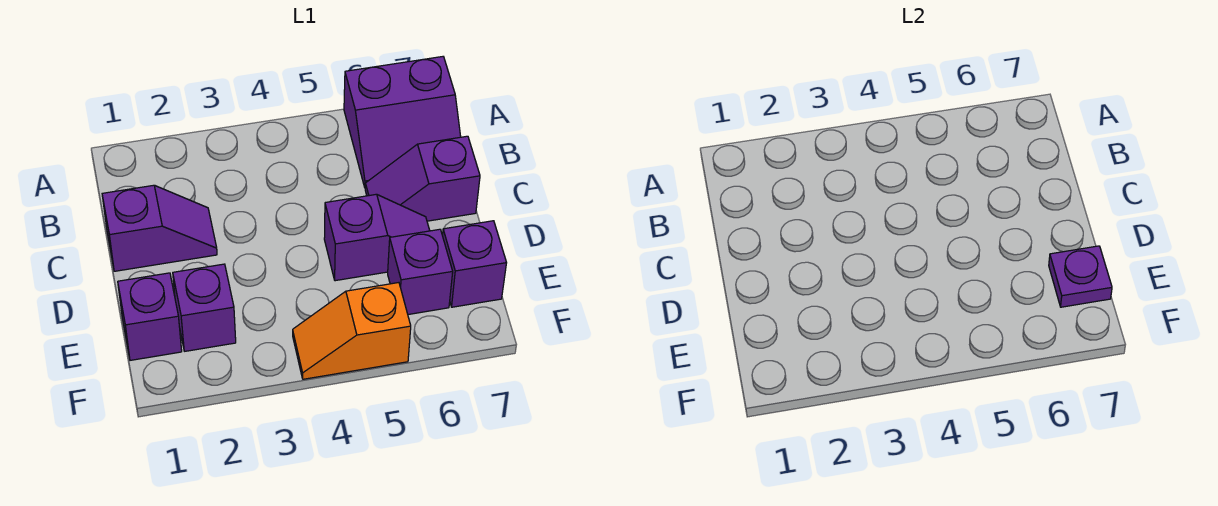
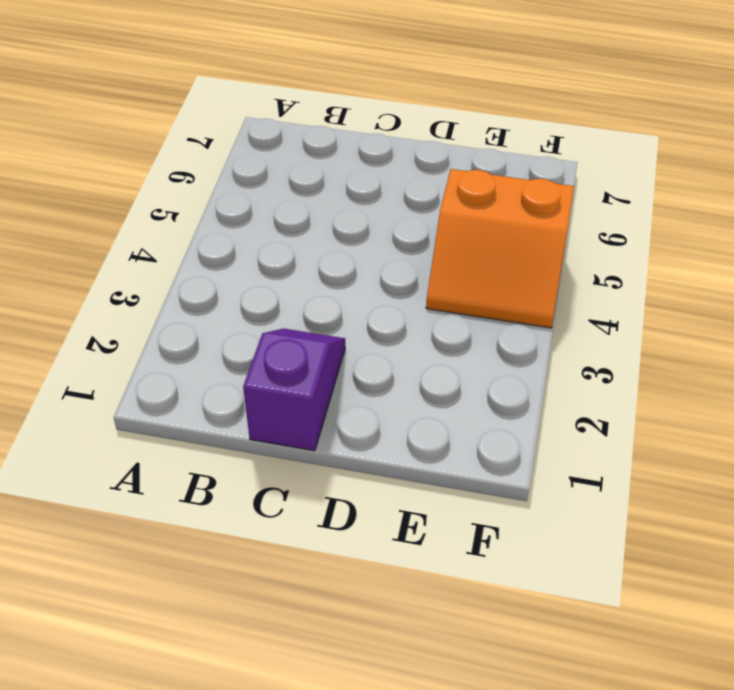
orange slope E4:F5 level 1 top 5 -> orange slope F4:F5 level 1 top 5
none -> purple slope A6:B7 level 1 top A
none -> purple slope C6:C7 level 1 top 7

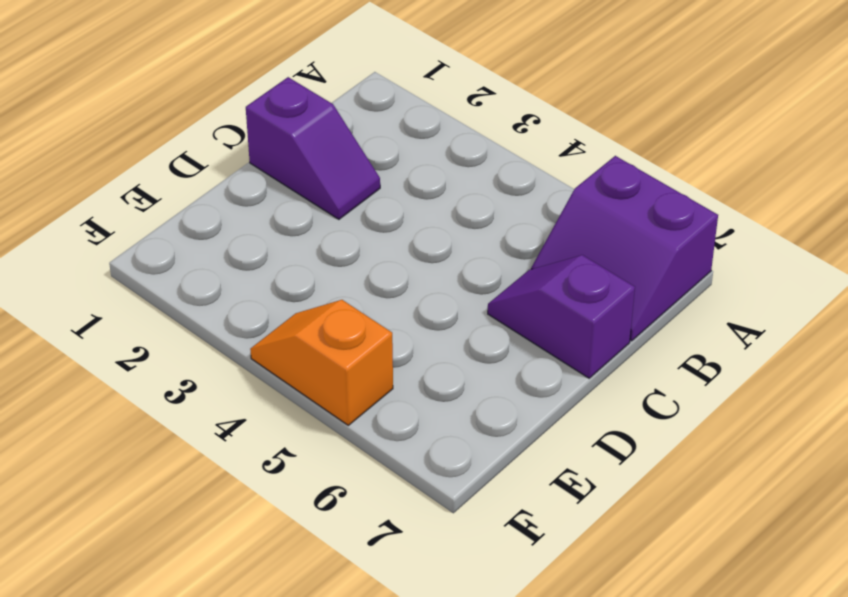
none -> purple slope D5:D6 level 1 top 5
none -> purple brick E1 level 1

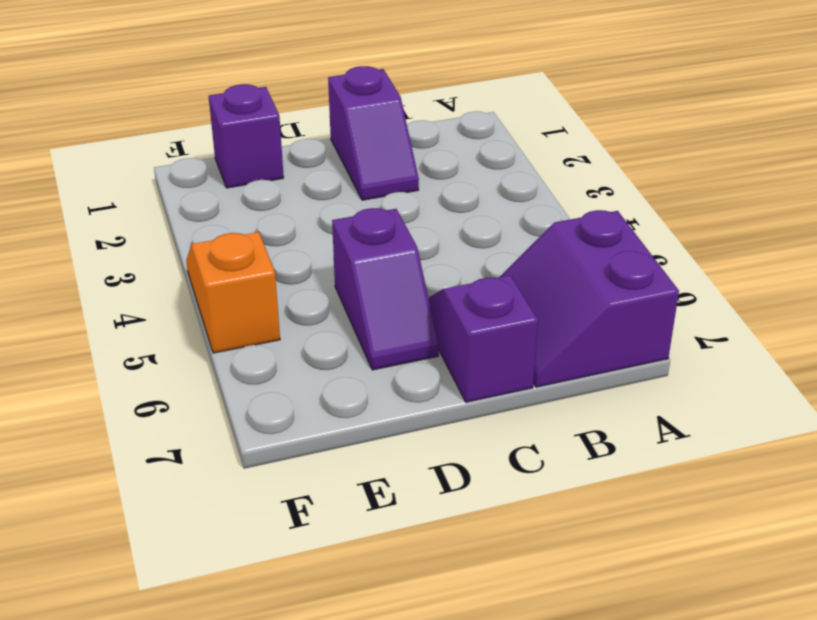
none -> purple brick E2 level 1
none -> purple brick E6 level 1

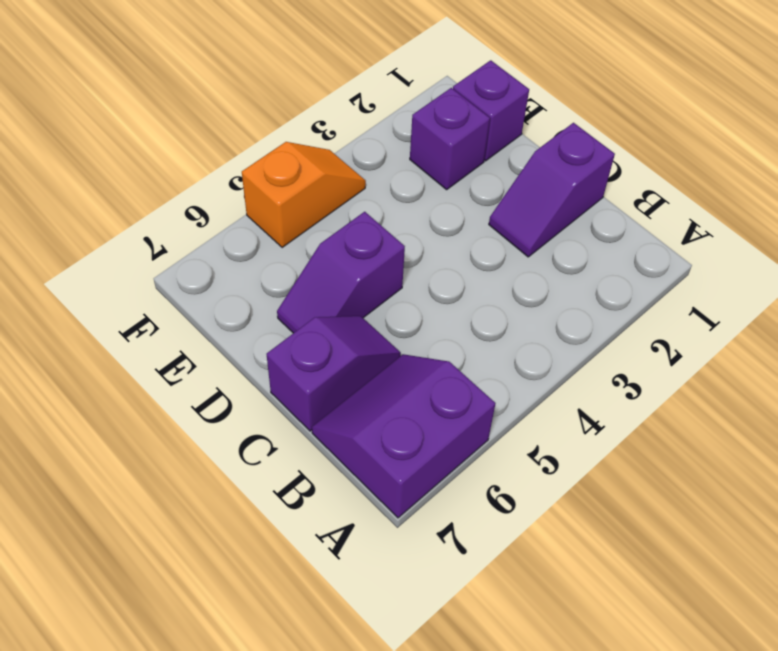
none -> purple brick E6 level 1
none -> purple brick E7 level 1

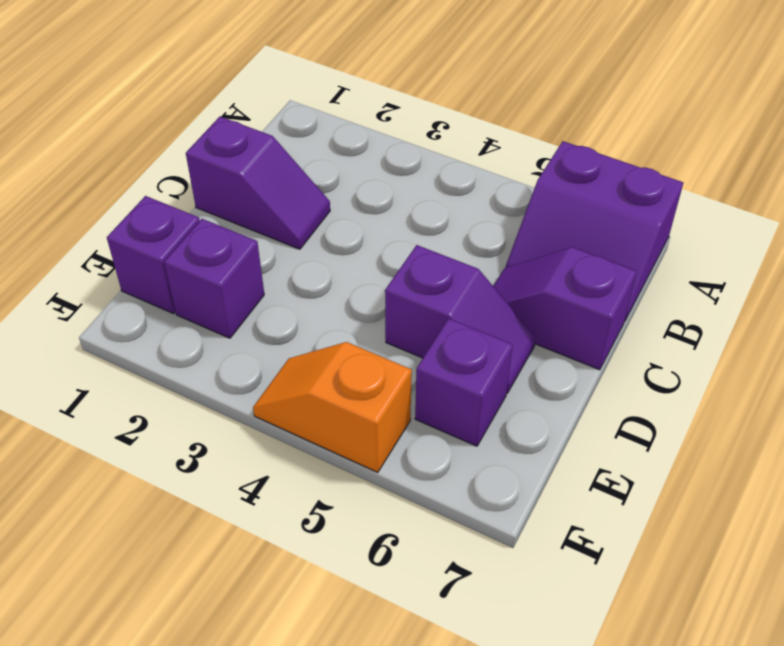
none -> purple brick E7 level 1
none -> purple plate E7 level 2

